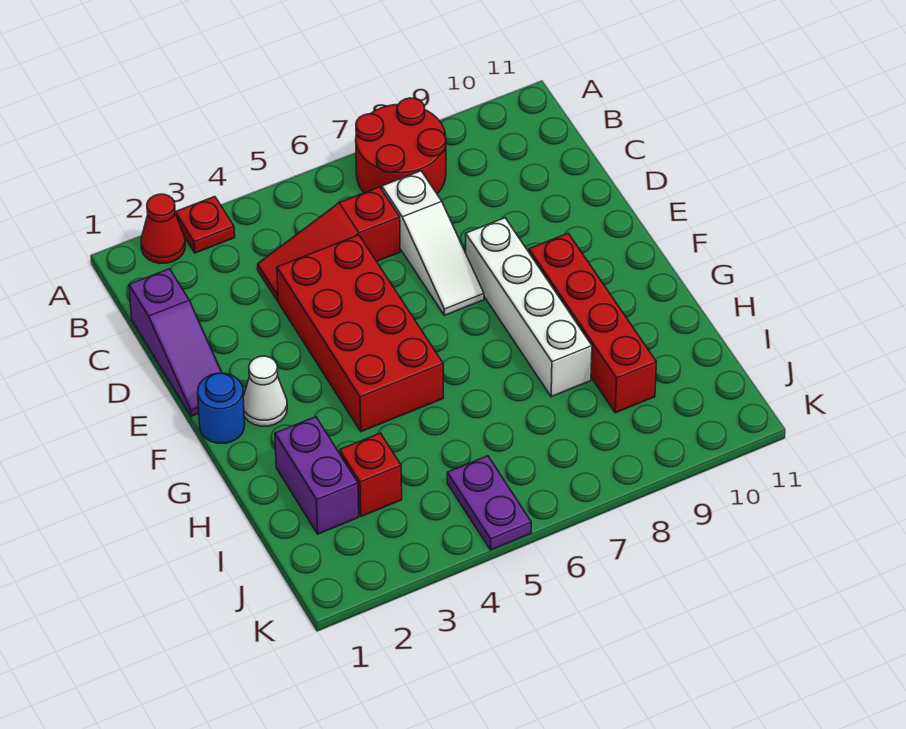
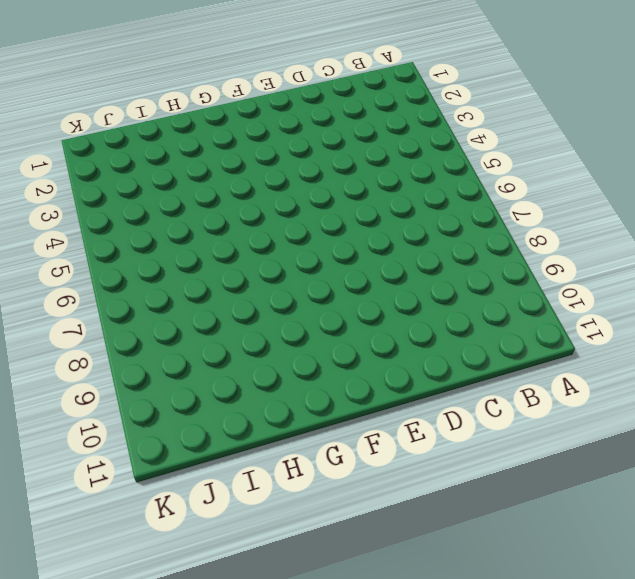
none -> red cone A2 level 1
none -> red plate A3 level 1
none -> red round brick A7:B8 level 1

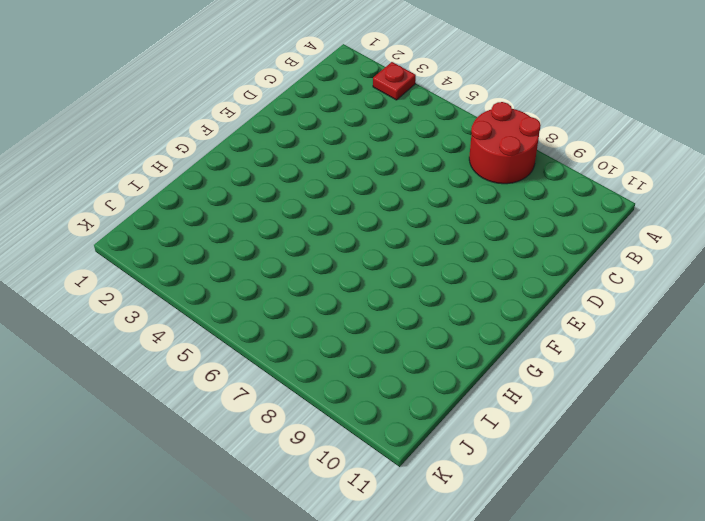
none -> red cone A2 level 1
none -> purple slope C1:E1 level 1 top C
none -> red slope C4:C6 level 1 top 6

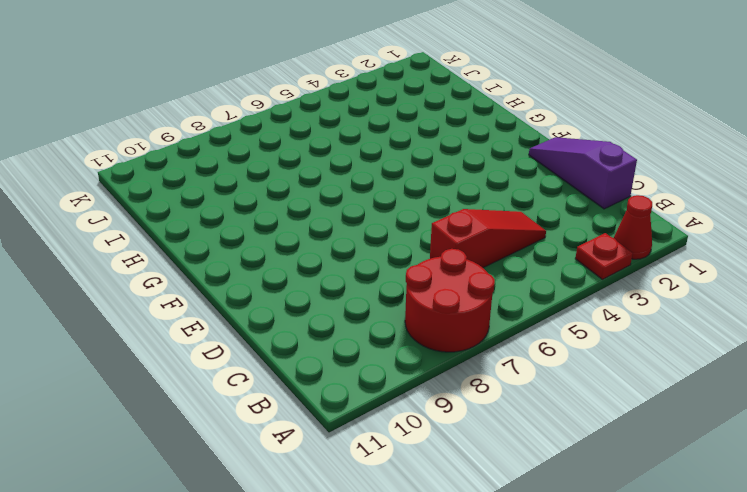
none -> white slope C7:E7 level 1 top C
none -> red brick D4:G5 level 1
none -> white brick E8:H8 level 1

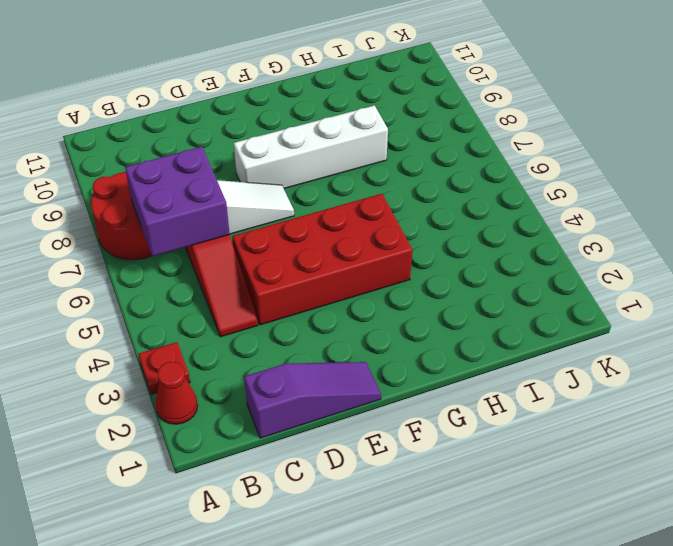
purple brick B6:C7 level 2 -> none
none -> blue round brick F1 level 1
none -> white cone F2 level 1
none -> red brick F9:I9 level 1

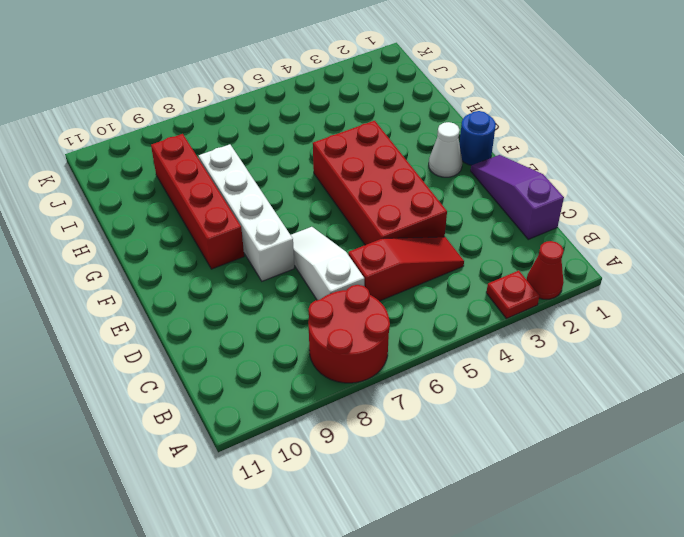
none -> purple brick H2:I2 level 1
none -> red brick I3 level 1
none -> purple plate J5:K5 level 1

